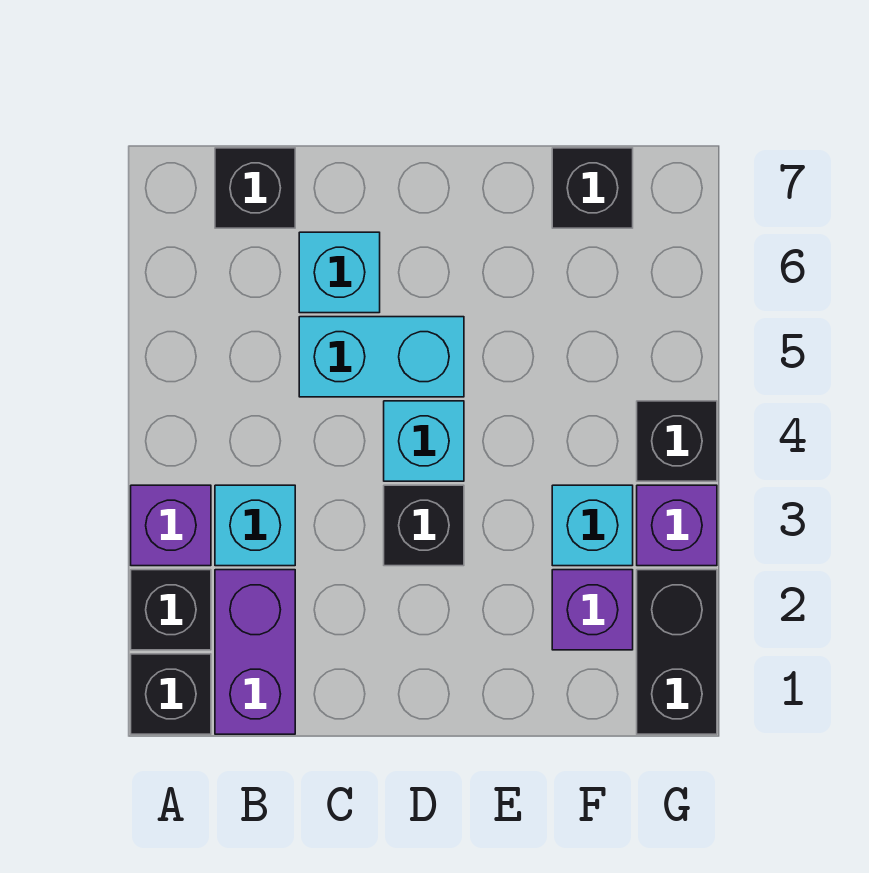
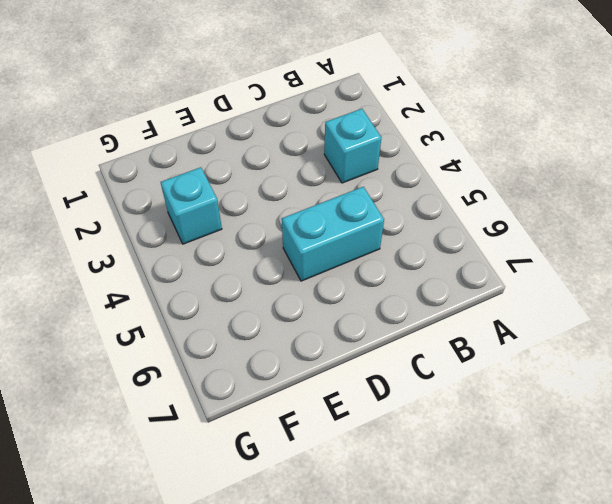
none -> black brick A1 level 1
none -> black brick A2 level 1
none -> purple brick A3 level 1

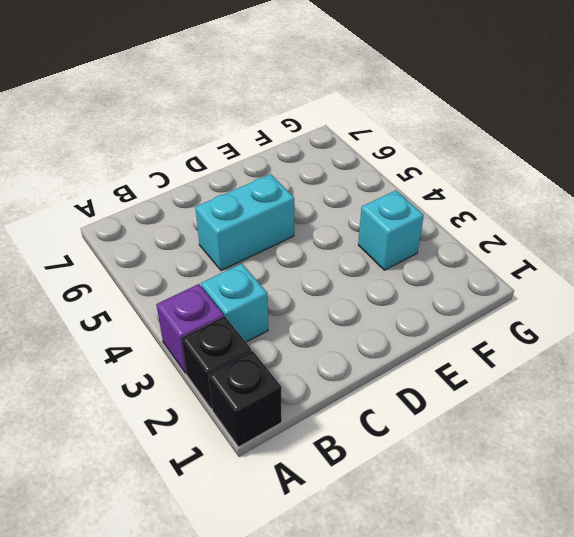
none -> purple brick B1:B2 level 1
none -> black brick B7 level 1
none -> cyan brick C6 level 1

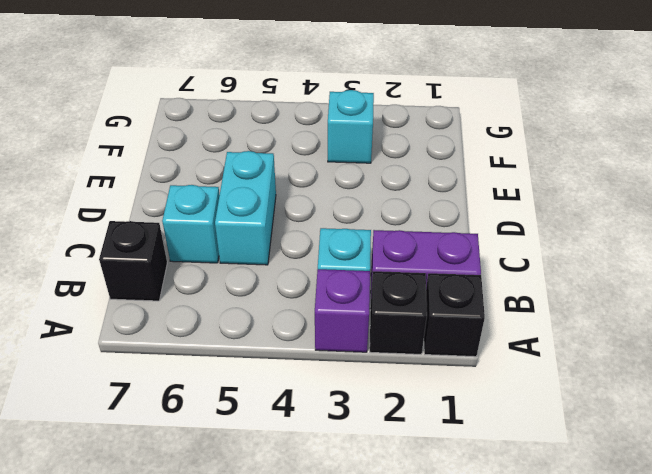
none -> black brick D3 level 1
none -> cyan brick D4 level 1
none -> purple brick F2 level 1

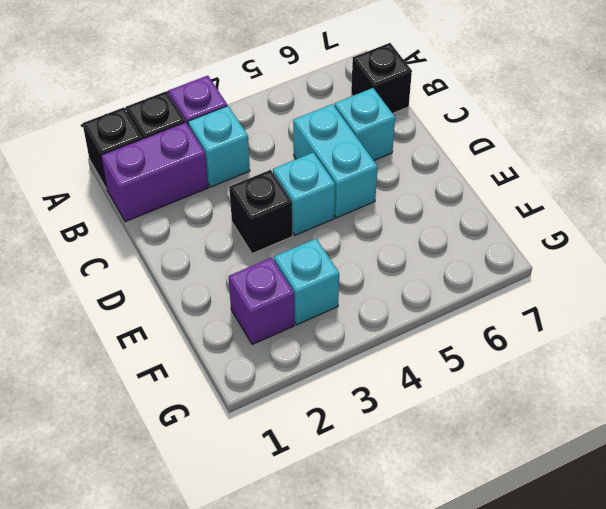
none -> black brick F7 level 1
none -> black brick G1:G2 level 1
none -> purple brick G3 level 1

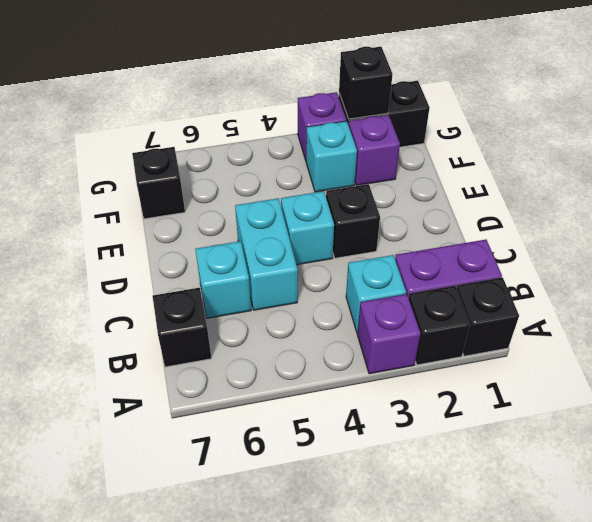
black brick G2 level 2 -> black brick G4 level 1

